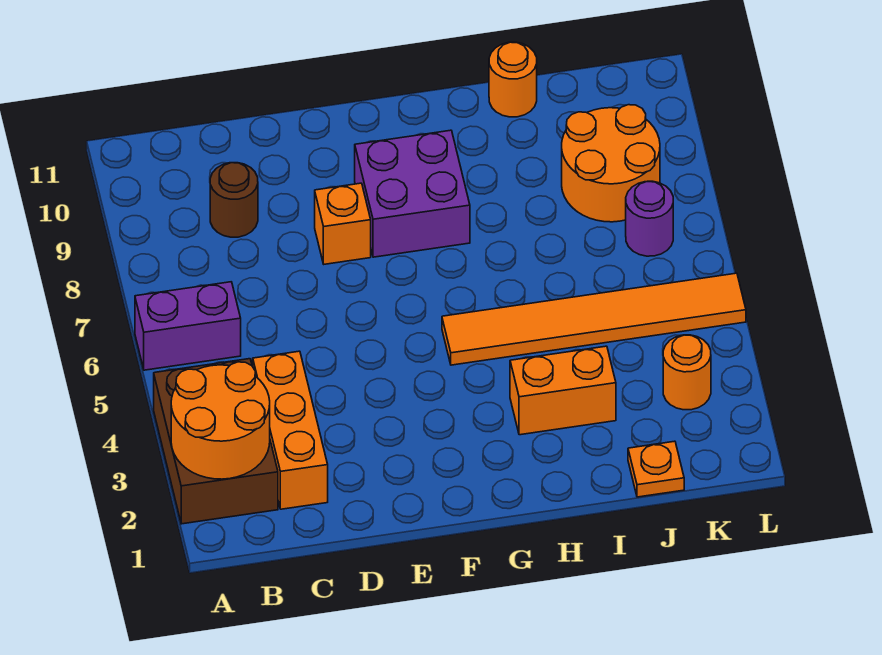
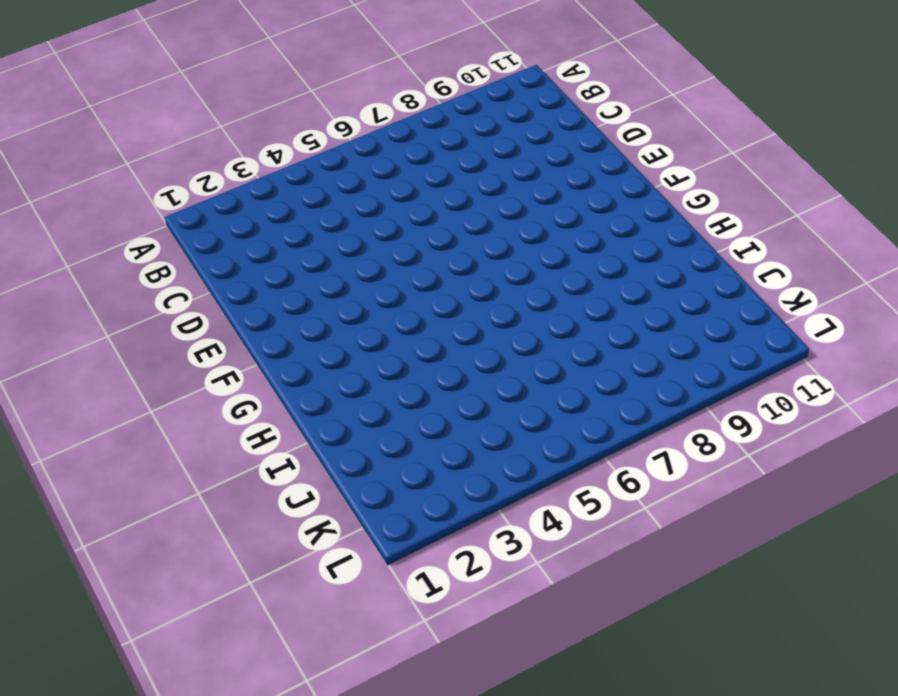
none -> brown brick A2:B4 level 1
none -> purple brick A6:B6 level 1
none -> orange brick C2:C4 level 1

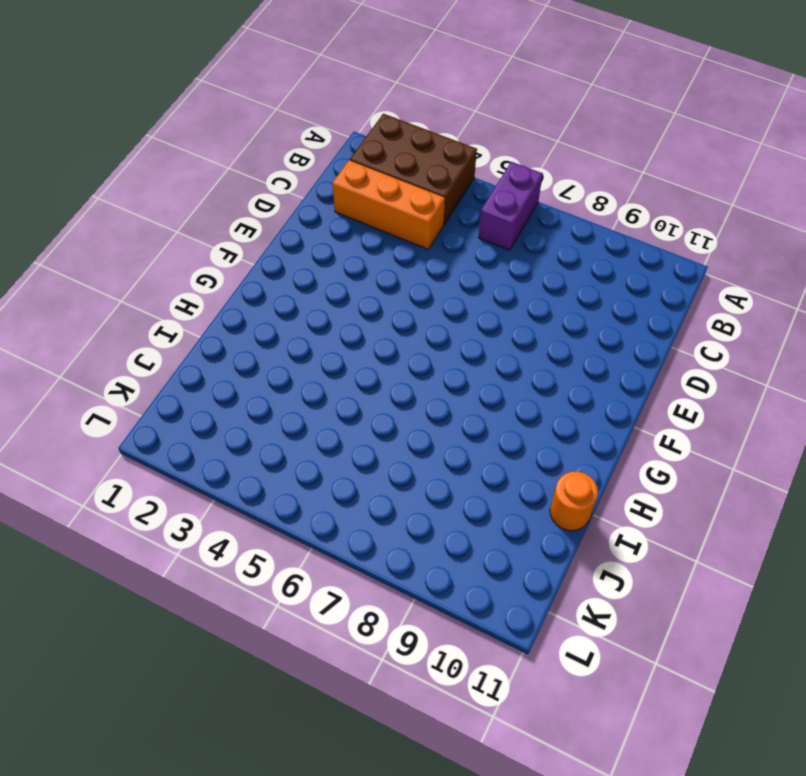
none -> brown round brick C9 level 1
none -> orange brick E8 level 1
none -> purple brick F8:G9 level 1

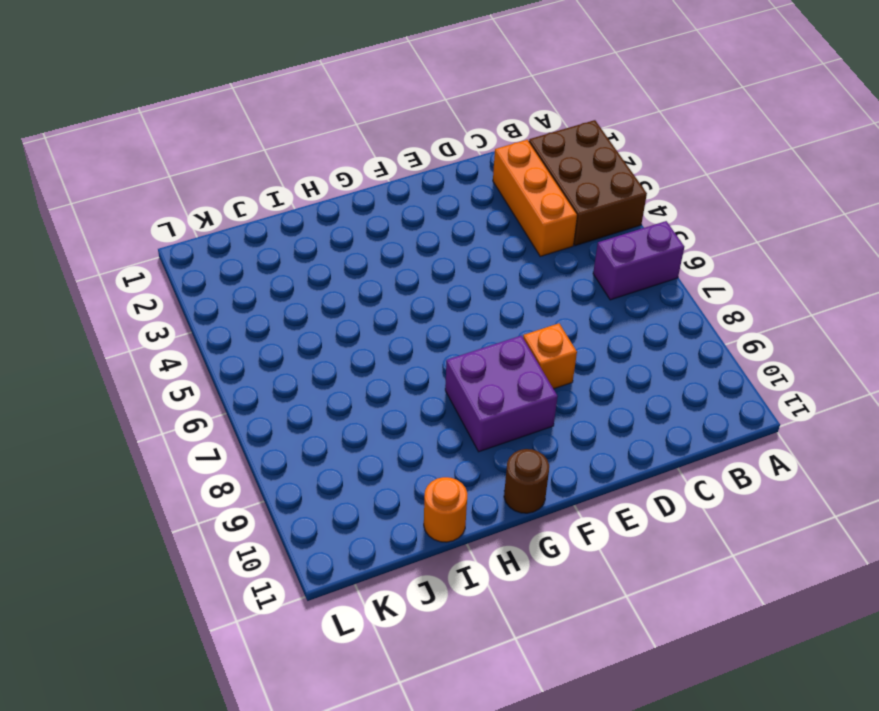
brown round brick G11 level 1 -> brown round brick C9 level 1
none -> orange tile G5:L5 level 1
none -> orange brick H3:I3 level 1
none -> orange plate J1 level 1

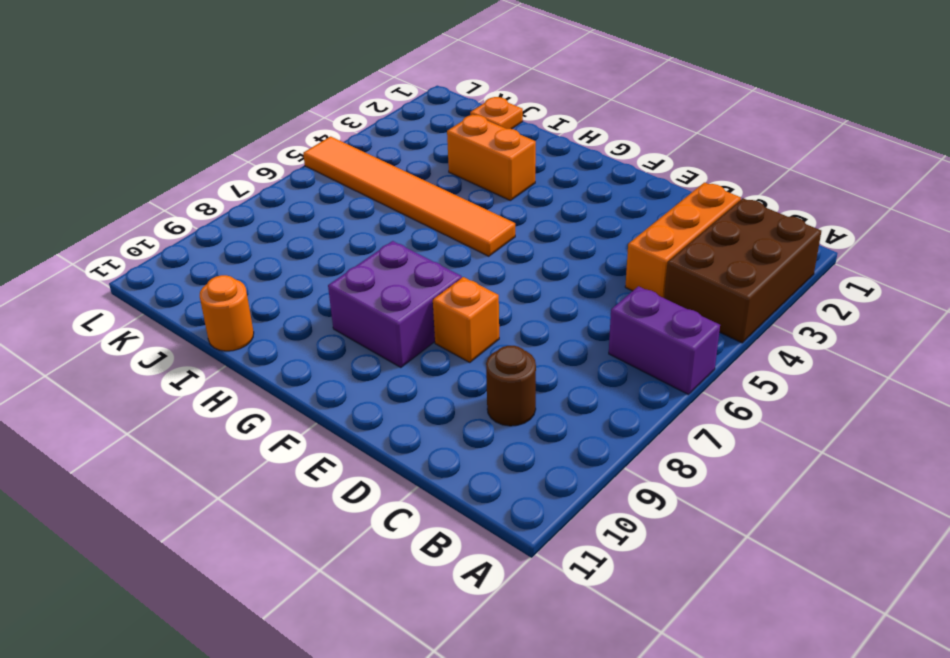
none -> orange round brick J8:K9 level 1
none -> orange round brick K3 level 1
none -> purple round brick K7 level 1

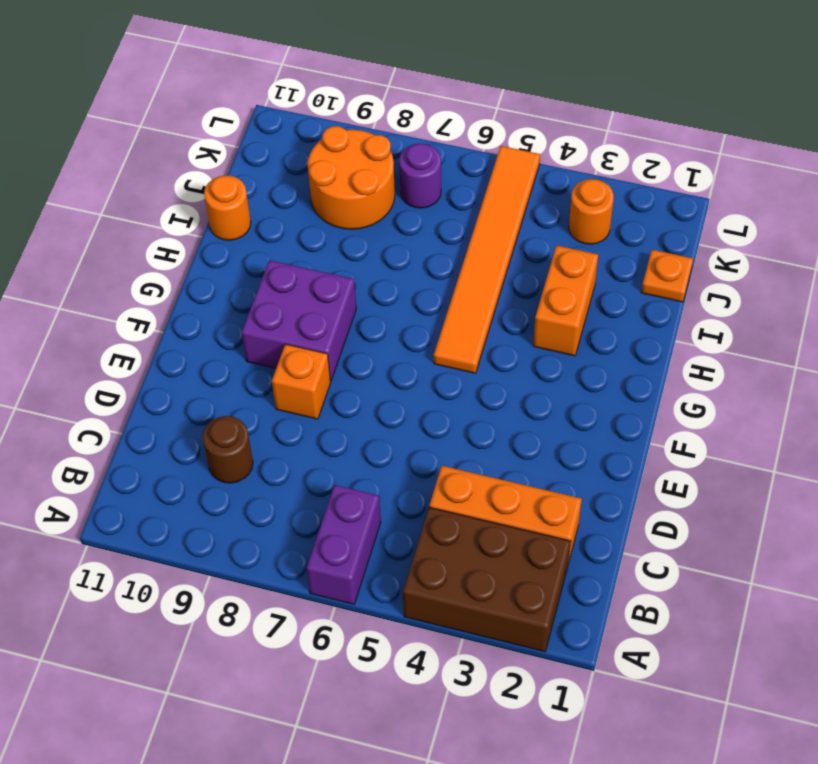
none -> orange round brick A2:B3 level 2

